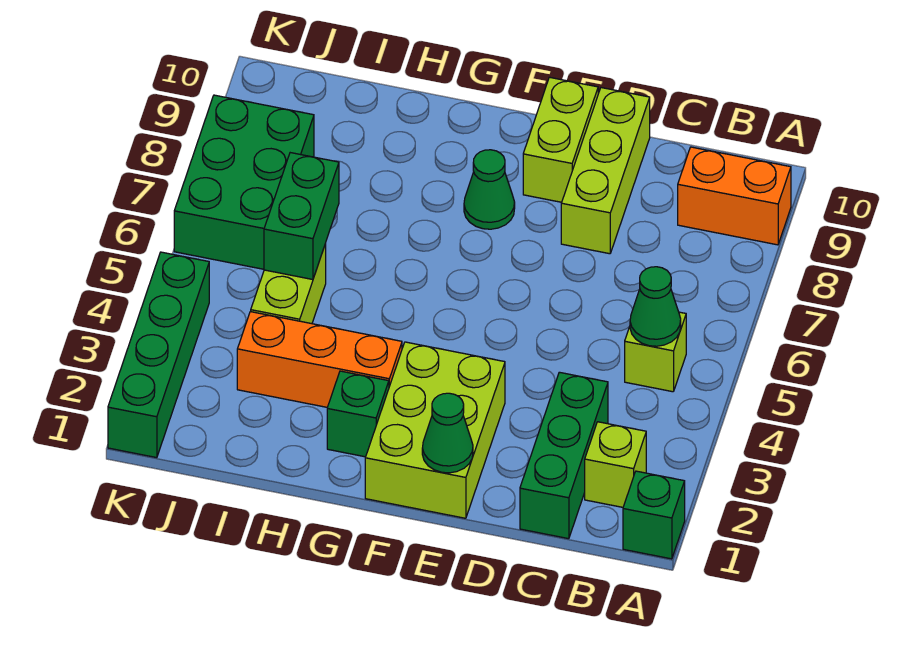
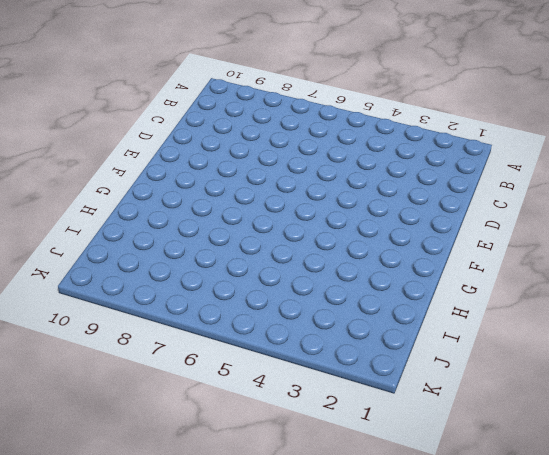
none -> green brick A1 level 1
none -> orange brick A9:B9 level 1
none -> lime brick B2 level 1

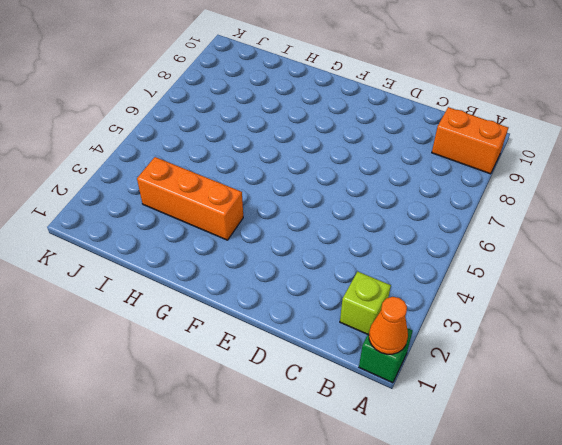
orange cone A1 level 2 -> none
none -> lime brick B5 level 1
none -> green brick C1:C3 level 1
none -> lime brick D8:D10 level 1

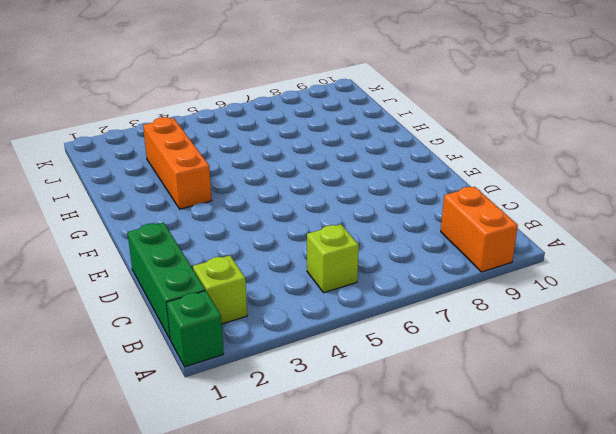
green brick B1:D1 level 1 -> green brick C1:C3 level 1
none -> lime brick D8:D10 level 1
none -> lime brick E1:F3 level 1
none -> lime brick E9:E10 level 1

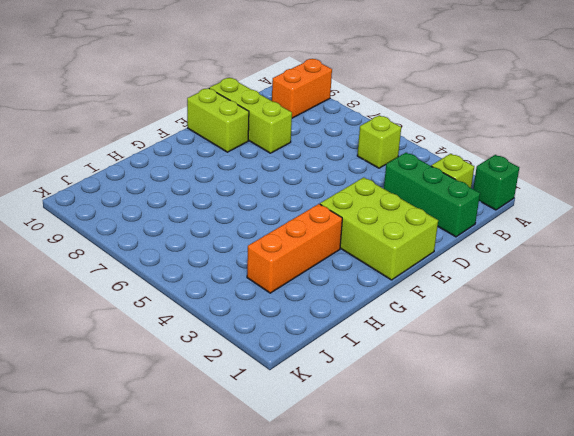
none -> green cone F8 level 1
none -> green brick G2 level 1
none -> lime brick I4:I5 level 1

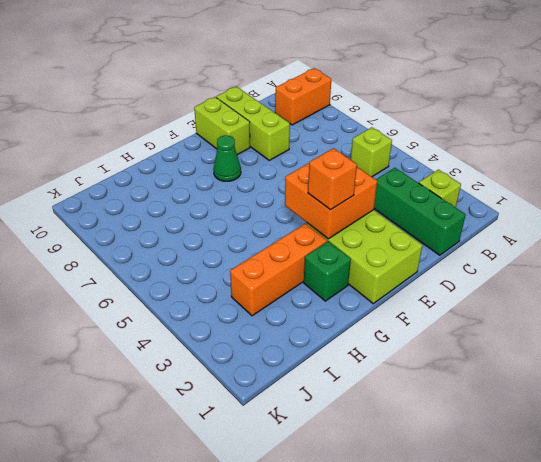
orange brick E3:F4 level 2 -> none
orange brick F3 level 3 -> none
none -> green brick A1 level 1
none -> lime brick I4:I5 level 1
none -> green brick J6:K8 level 1

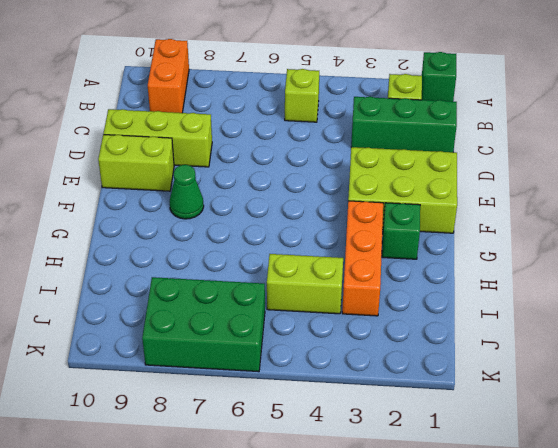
none -> green brick K1:K4 level 1
none -> green cone B5 level 2
none -> green cone E1 level 2

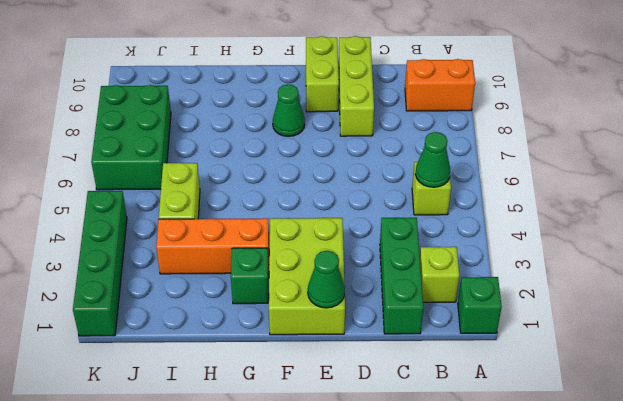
none -> green brick I5:I6 level 2

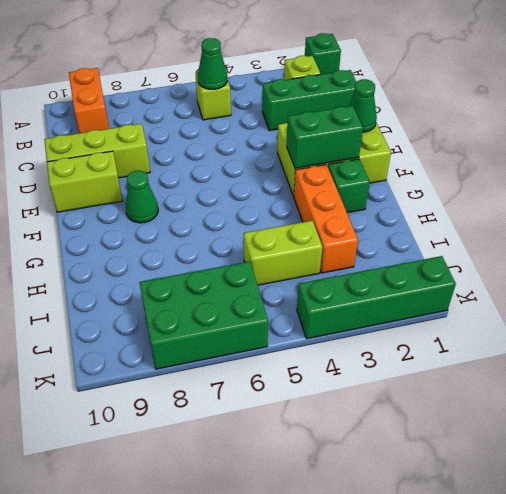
green brick F2:F3 level 2 -> green brick I5:I6 level 2

